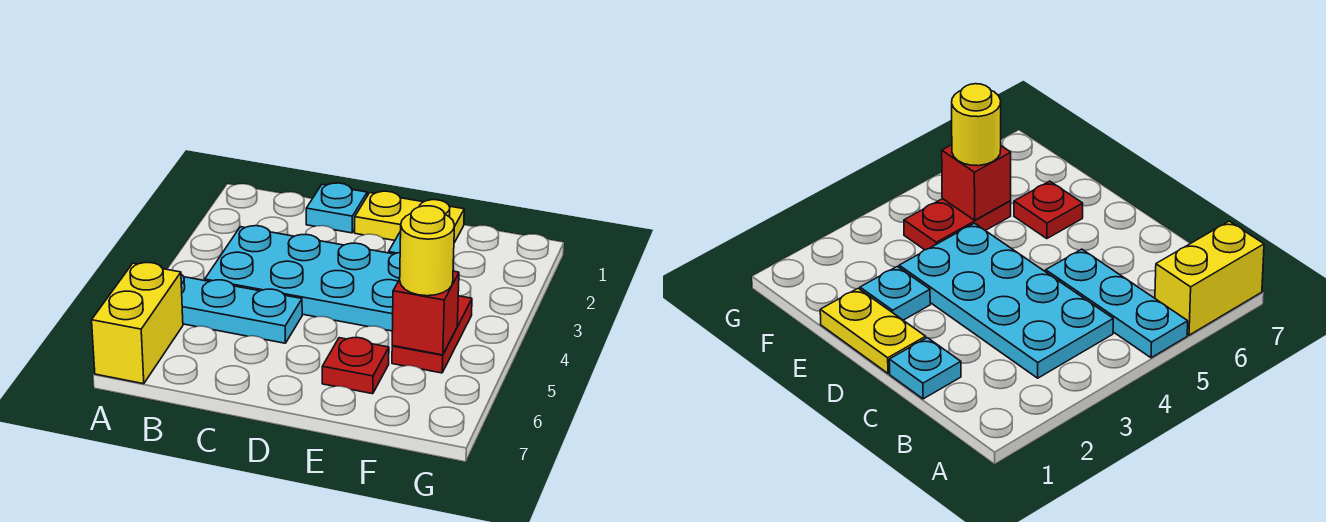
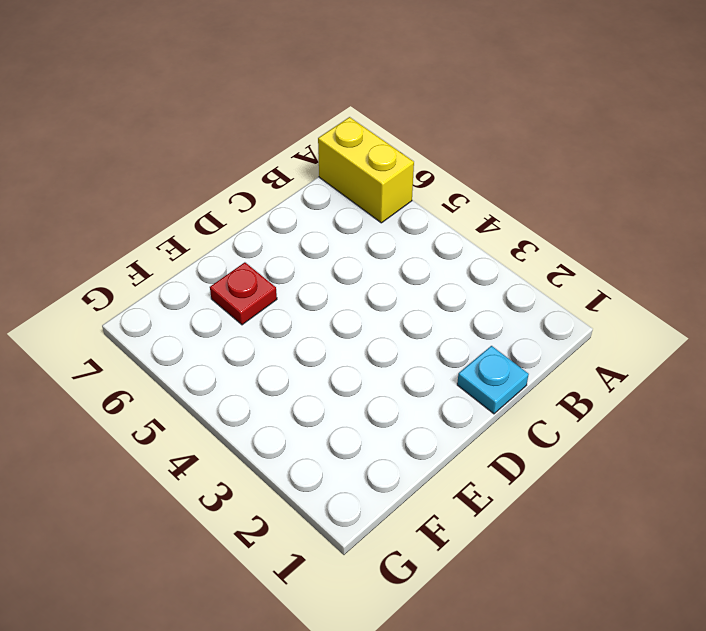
none -> cyan plate A5:C5 level 1
none -> cyan plate B3:E4 level 1

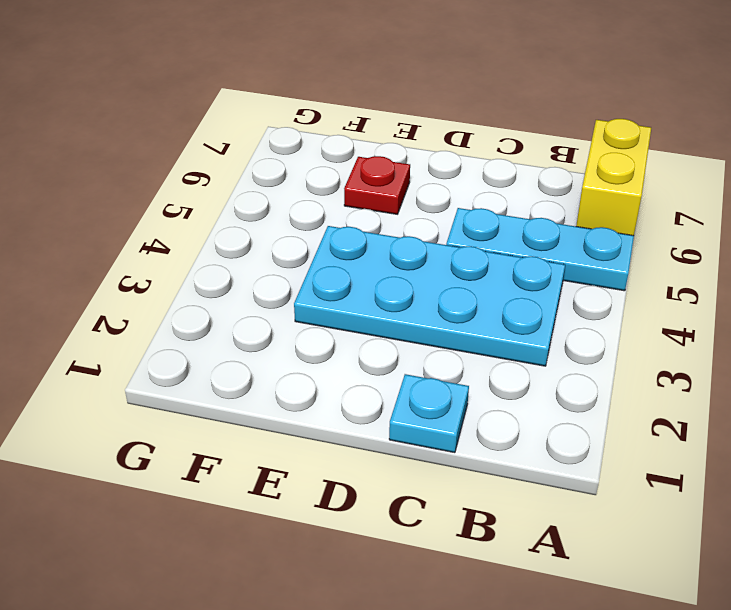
none -> yellow plate D1:E1 level 1
none -> cyan plate E2 level 1

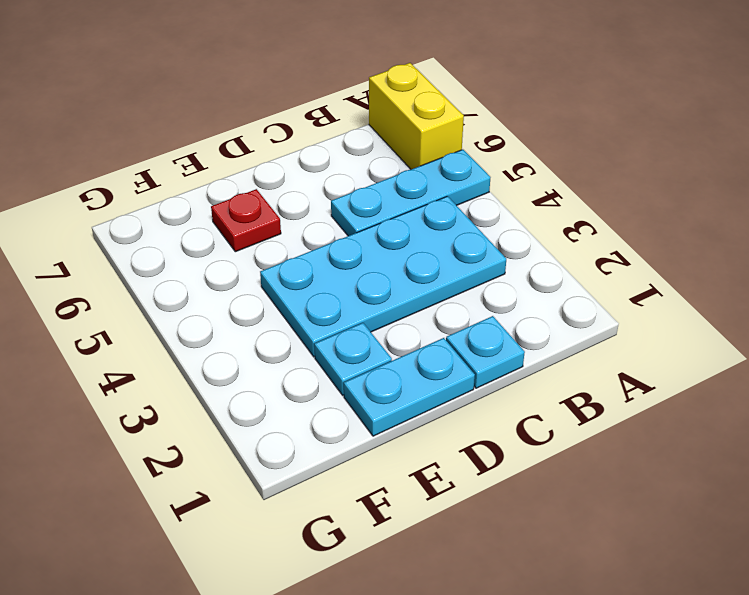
cyan plate D1:E1 level 1 -> yellow plate D1:E1 level 1
none -> red plate F4:F5 level 1
none -> red brick F5 level 2

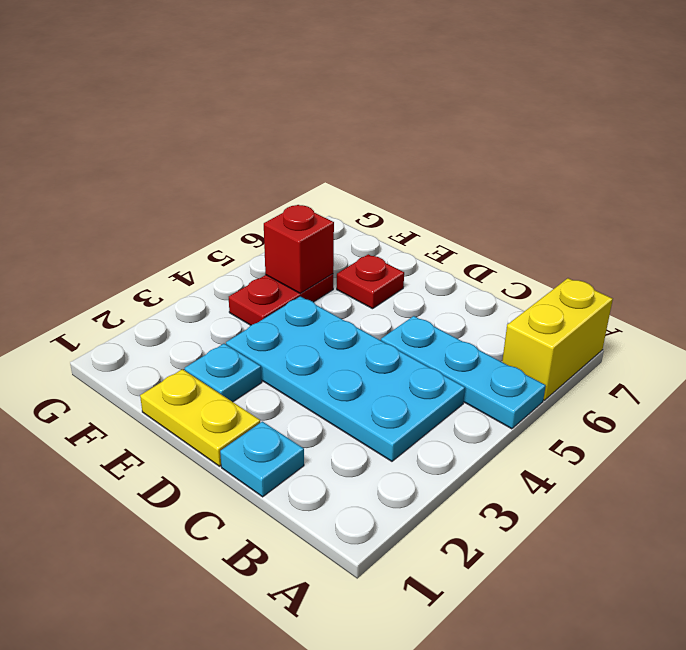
none -> yellow round brick F5 level 3

